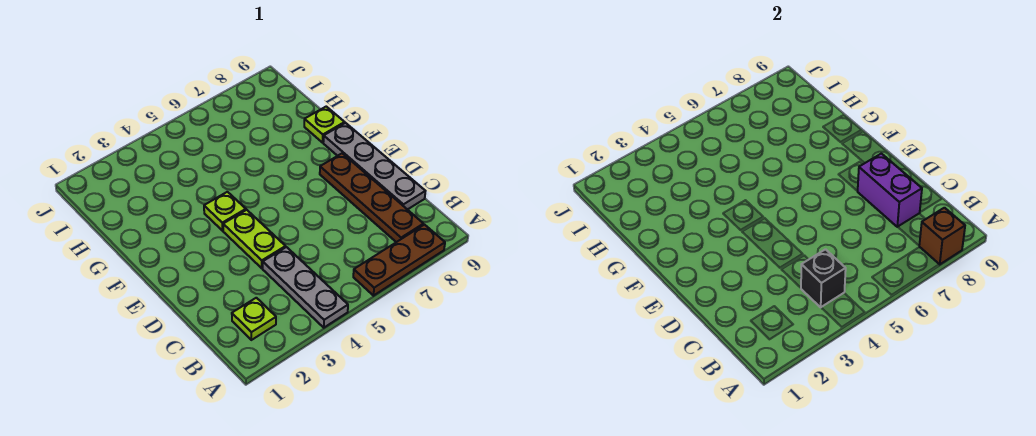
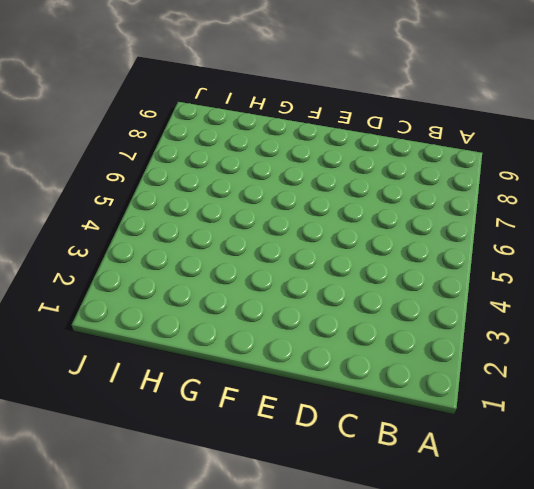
none -> grey plate A4:C4 level 1
none -> brown plate A6:A8 level 1

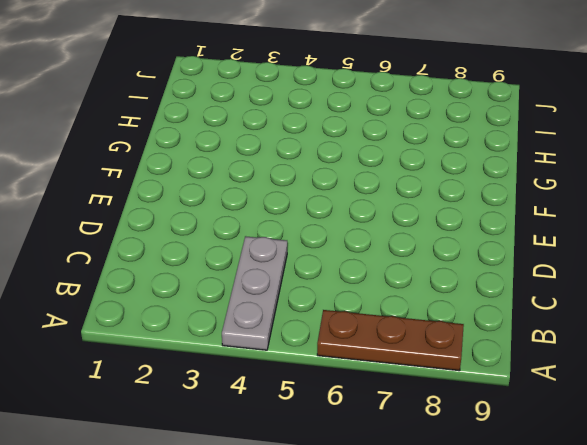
none -> lime plate B2 level 1
none -> brown plate B8:E8 level 1

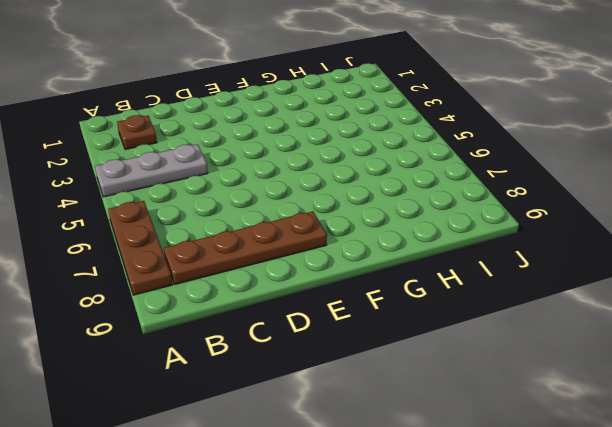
brown plate B2 level 1 -> lime plate B2 level 1
none -> grey plate C9:F9 level 1
none -> lime plate D4:E4 level 1

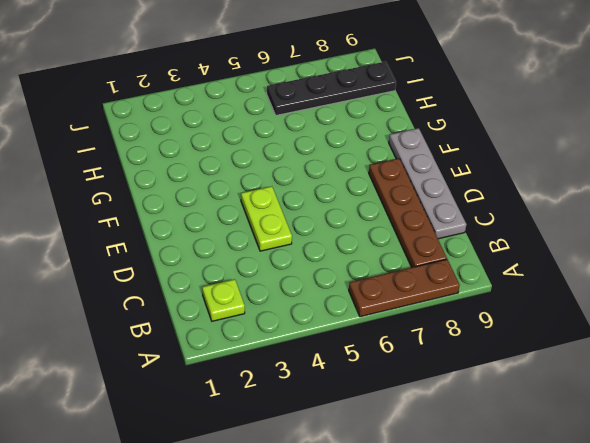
black plate I6:I9 level 1 -> none
none -> grey plate A4:C4 level 1
none -> lime plate F4 level 1

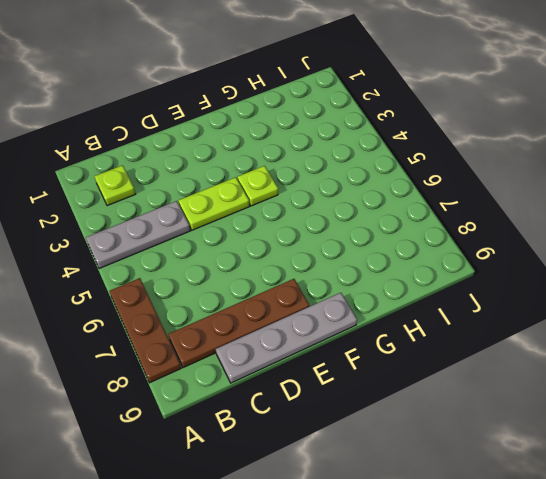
none -> lime plate G9 level 1
none -> brown brick A8 level 2

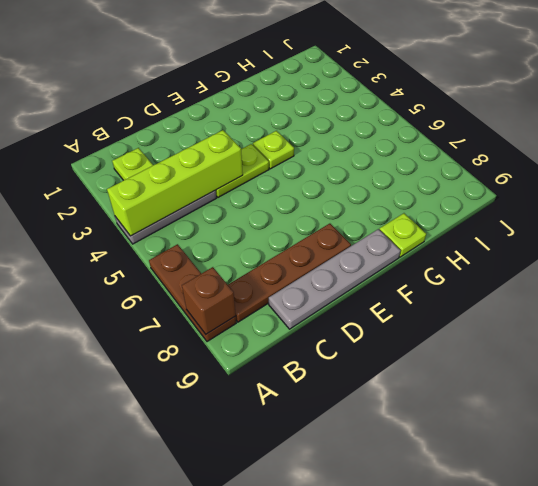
lime brick A4:D4 level 2 -> black brick B4 level 2
none -> purple brick C8:D8 level 2

